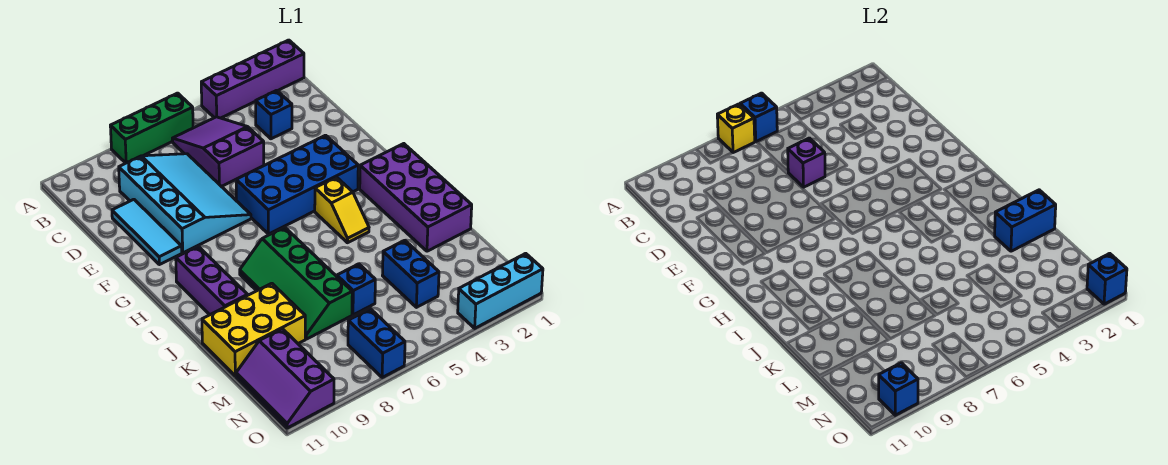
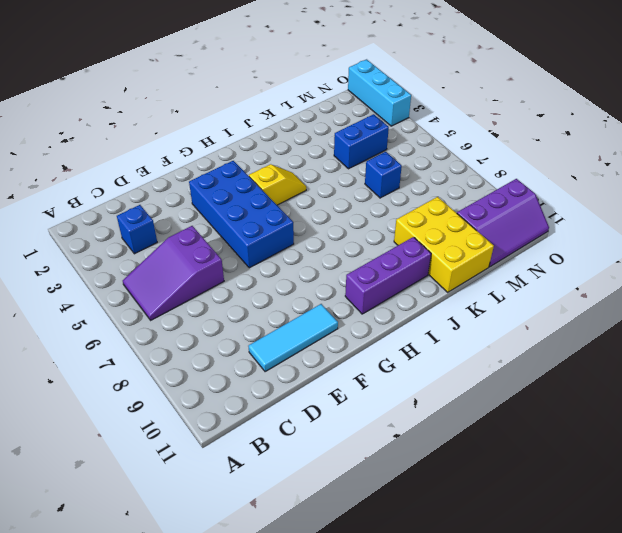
none -> purple brick A1:A4 level 1
none -> green brick A6:A8 level 1
none -> cyan slope C7:F9 level 1 top 9

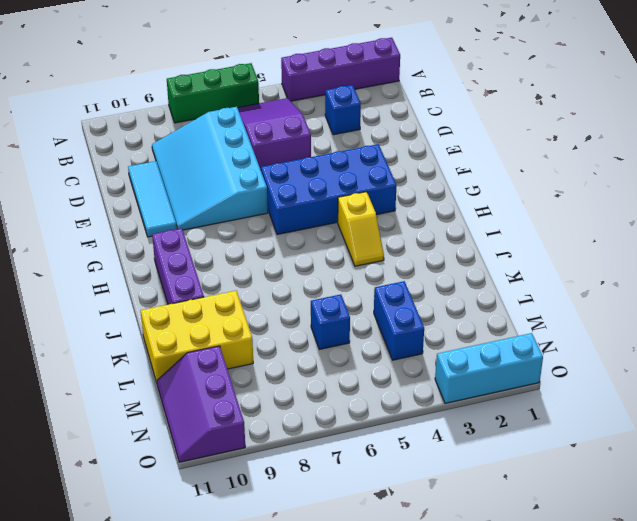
cyan slope C7:F9 level 1 top 7 -> cyan slope C7:F9 level 1 top 9
none -> purple brick H1:K2 level 1
none -> green slope I7:L8 level 1 top 7
none -> blue brick N7:O7 level 1

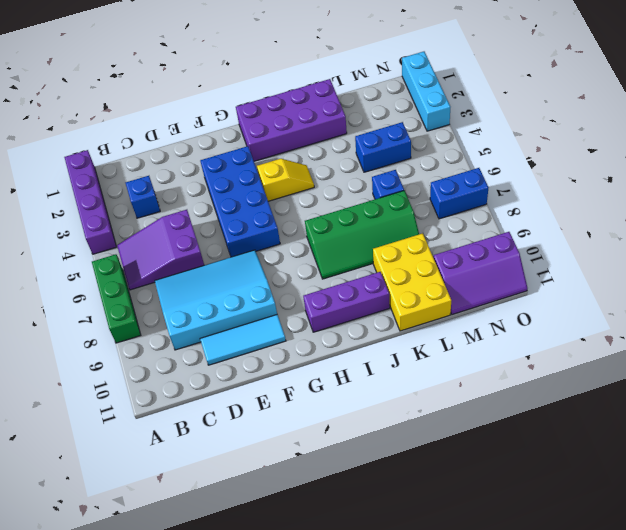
none -> blue brick A6 level 2
none -> yellow brick A7 level 2
none -> purple brick D6 level 2

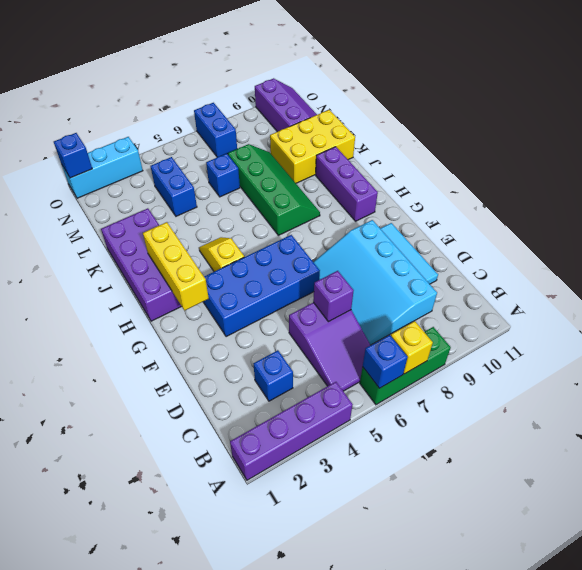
yellow brick G2:I2 level 2 -> none
none -> blue brick K1:K2 level 2
none -> blue brick O10 level 2

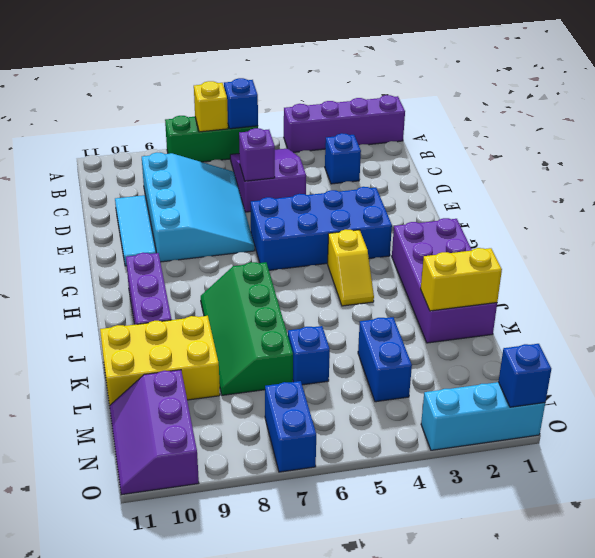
yellow brick K1:K2 level 2 -> blue brick K1:K2 level 2
none -> blue brick O10 level 2

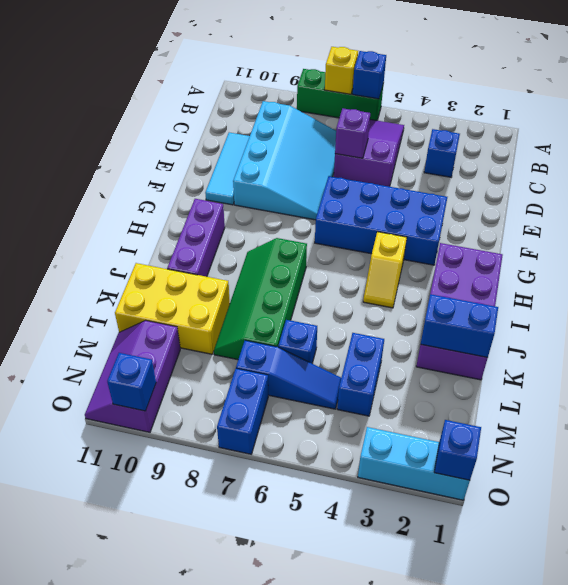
blue slope M5:M7 level 1 top 7 -> none
none -> purple brick A1:A4 level 1

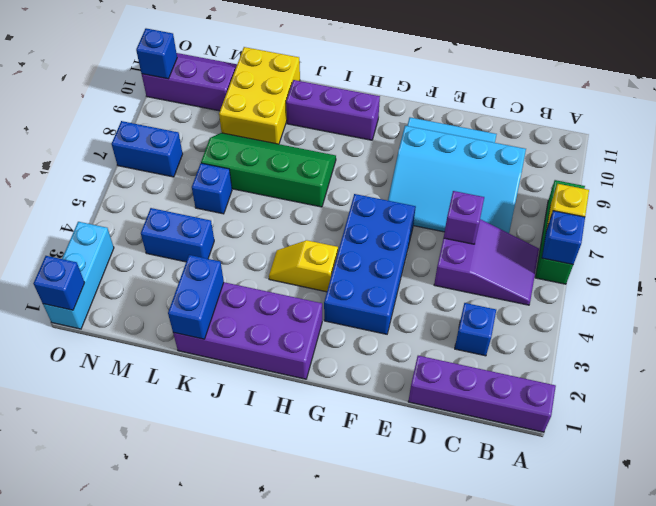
purple brick A1:D1 level 1 -> purple brick A1:A4 level 1

